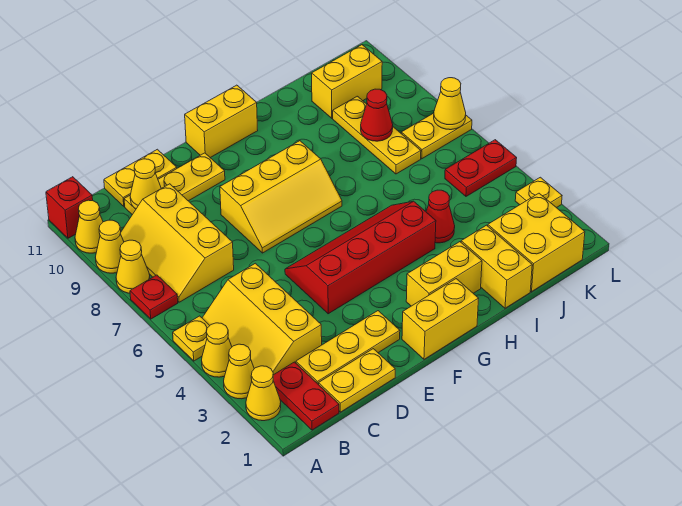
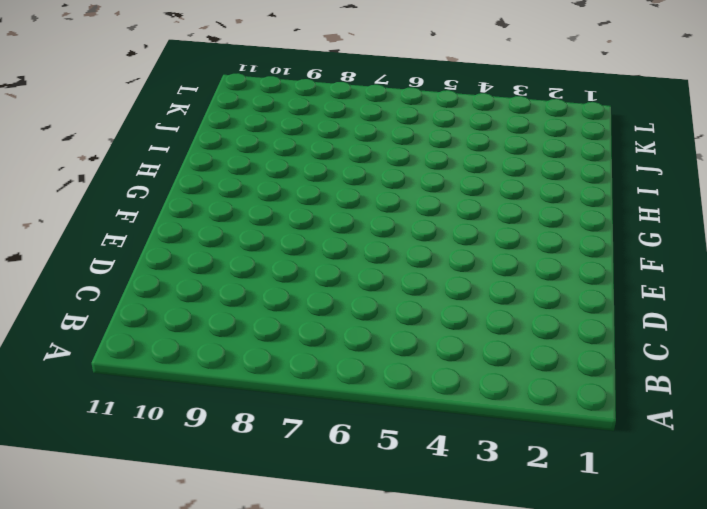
none -> yellow cone A2 level 1
none -> yellow cone A3 level 1
none -> yellow cone A4 level 1
none -> yellow plate A5 level 1

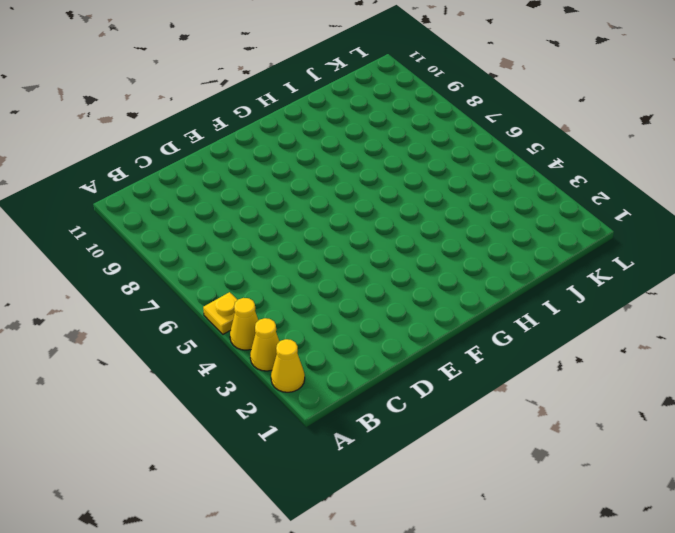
none -> red plate A7 level 1
none -> yellow cone A8 level 1
none -> yellow cone A9 level 1
none -> yellow cone A10 level 1

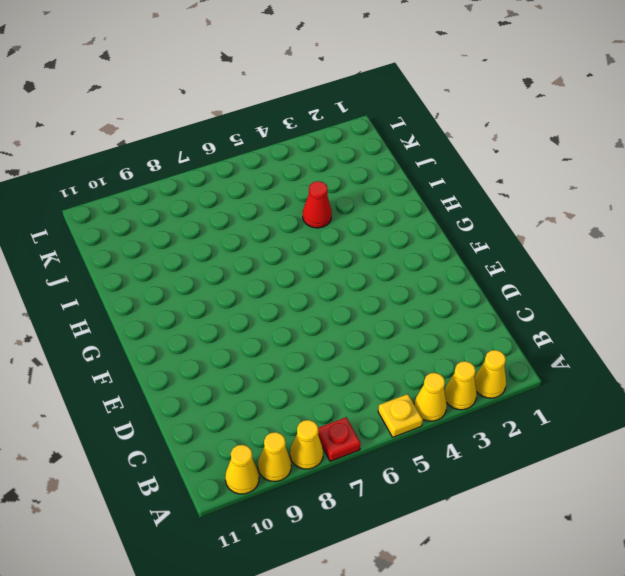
none -> red brick A11 level 1
none -> red plate B1:B2 level 1
none -> yellow slope B3:C5 level 1 top C
none -> yellow slope B7:C9 level 1 top C

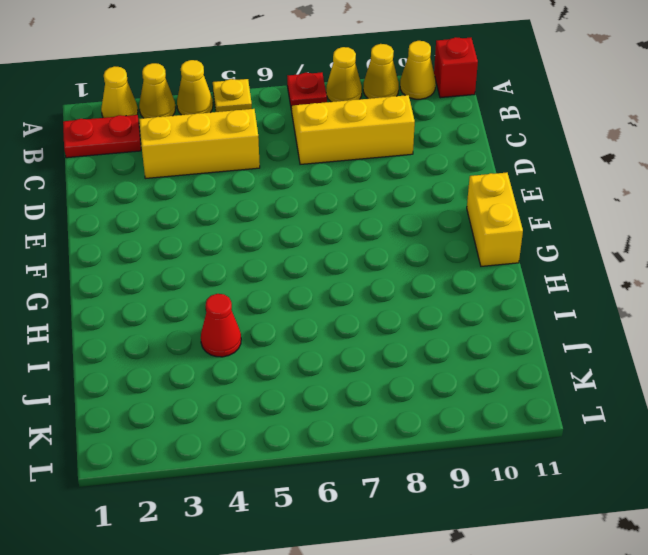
none -> yellow plate C1:D1 level 1
none -> yellow plate C2:E2 level 1
none -> yellow plate C10:E10 level 1
none -> yellow plate C11:D11 level 1

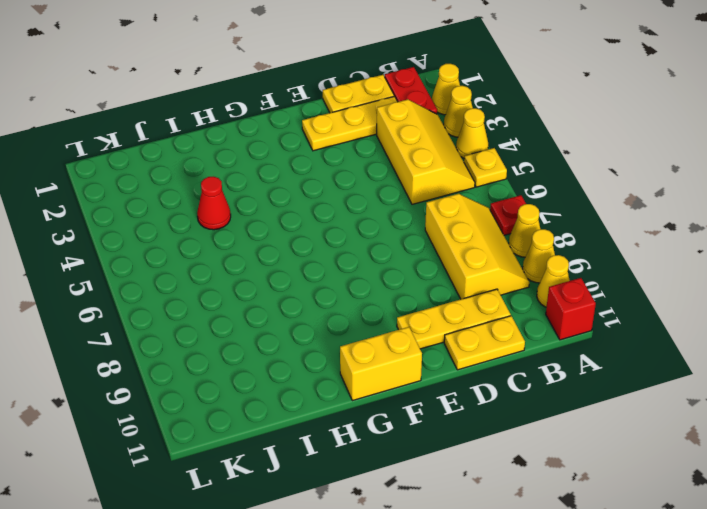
none -> red slope E4:H5 level 1 top 4
none -> yellow slope E7:G8 level 1 top 8
none -> yellow brick F1:G1 level 1
none -> yellow brick G2:H2 level 1

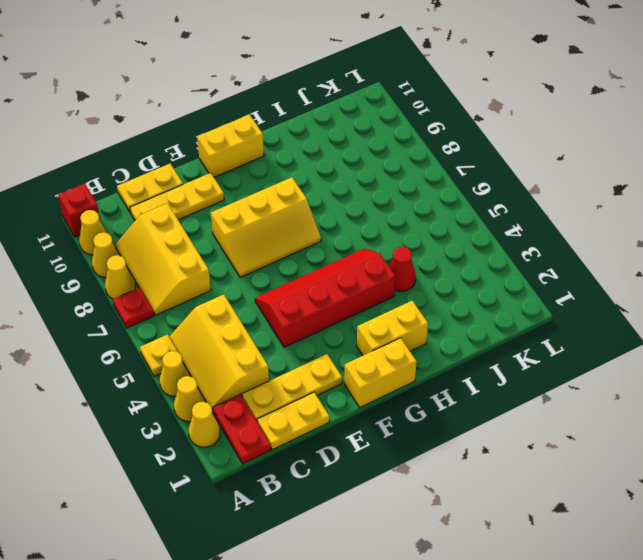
none -> yellow brick I1:I2 level 1
none -> yellow brick J1:K2 level 1
none -> yellow plate J7:J9 level 1
none -> yellow brick J10:K10 level 1

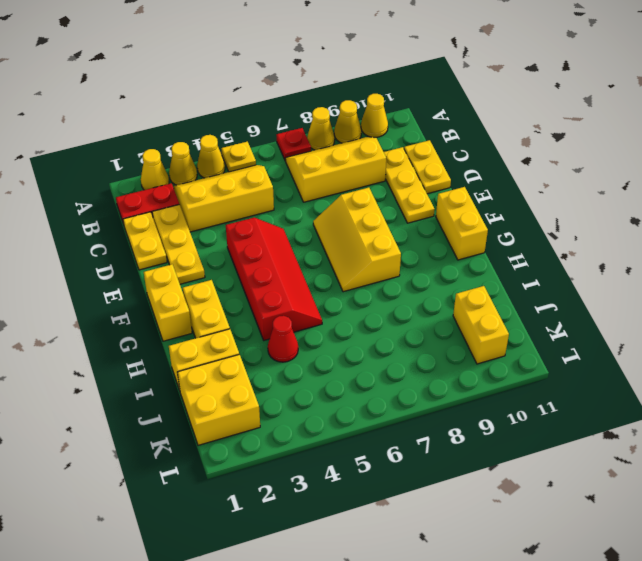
none -> red brick A11 level 1
none -> yellow plate J7:J9 level 1
none -> red plate K5:L5 level 1
none -> yellow plate K7:L7 level 1

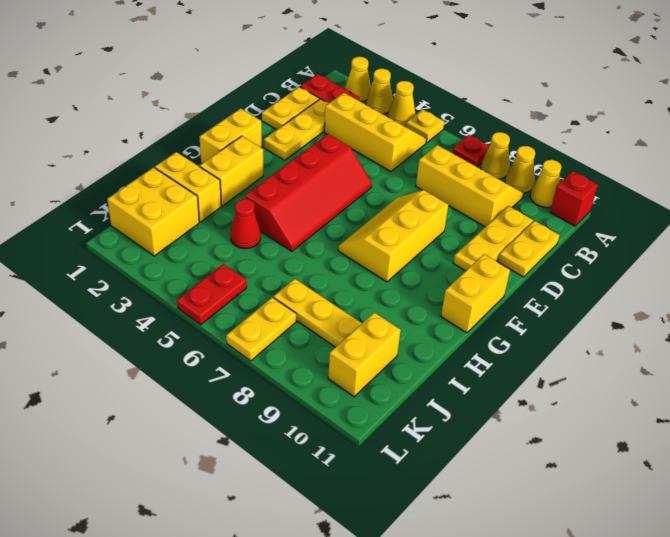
none -> yellow plate L3 level 1
none -> yellow cone C10 level 2
none -> red cone J8 level 2
none -> yellow cone L7 level 2

